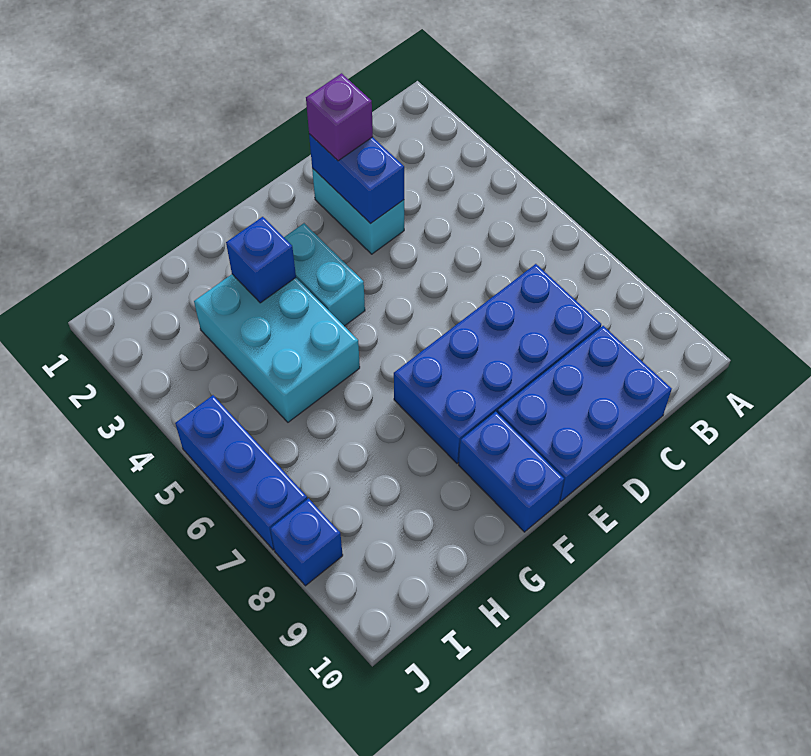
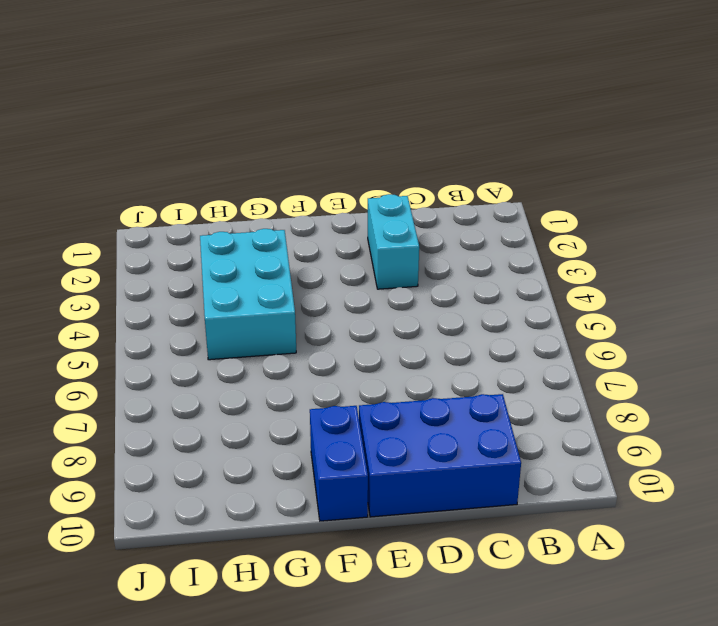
none -> blue brick C7:F8 level 1
none -> cyan brick F3:F4 level 1

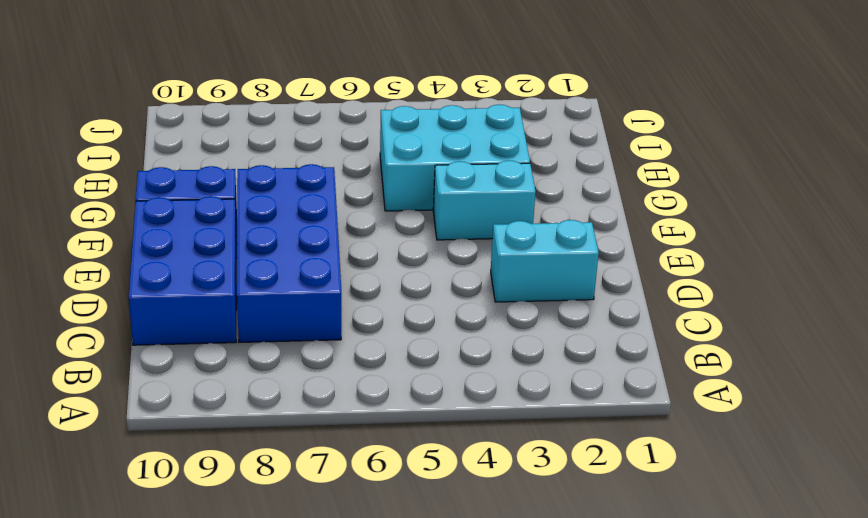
none -> blue brick J5:J7 level 1
none -> blue brick J8 level 1

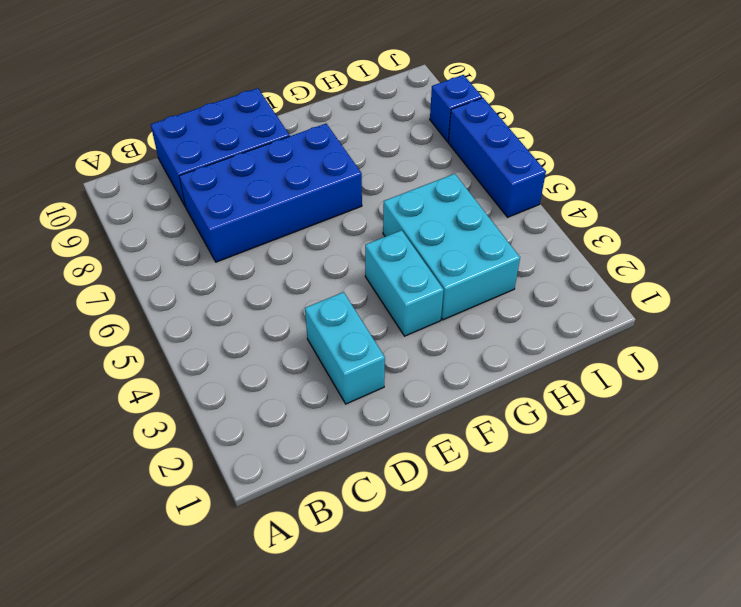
none -> blue brick F9:F10 level 1
none -> blue brick D2:D3 level 2

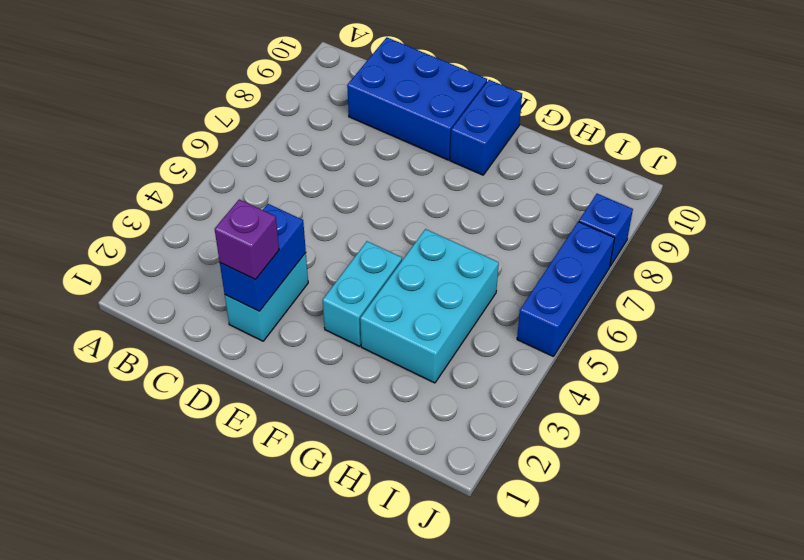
none -> blue brick C7:F8 level 1
none -> blue brick G3 level 2

